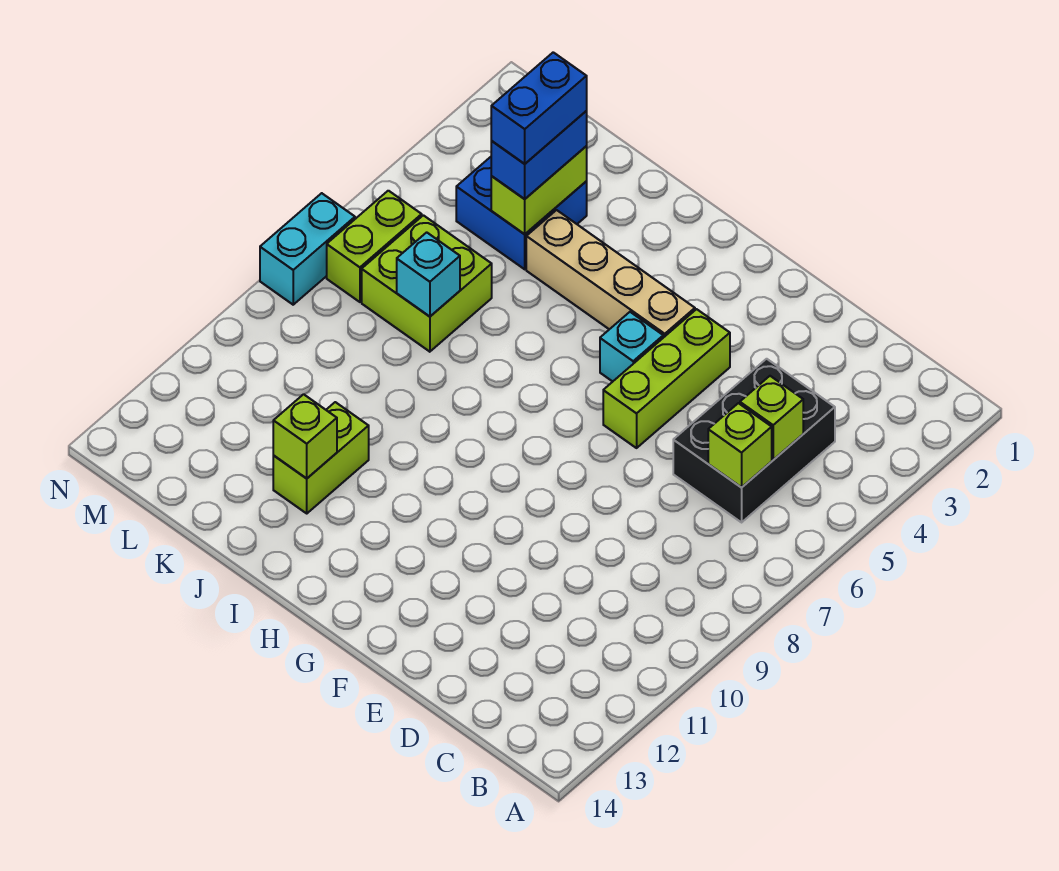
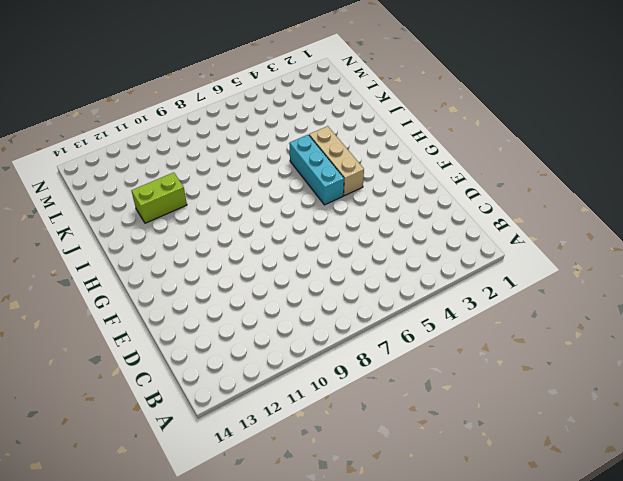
tan brick G4:I4 level 1 -> tan brick G4:J4 level 1
cyan brick G5:I5 level 1 -> cyan brick G5 level 1
none -> black brick C4:D6 level 1
none -> lime brick F4:F6 level 1
none -> blue brick K3:L4 level 1

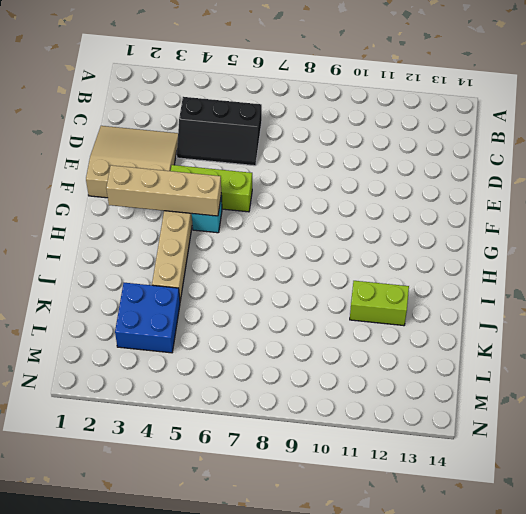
black slope C4:D6 level 1 top C -> black brick C4:D6 level 1
tan slope D1:F3 level 1 top F -> none
tan brick G2:G5 level 2 -> none
none -> lime brick K6:L7 level 1
none -> lime brick M6:M7 level 1
none -> cyan brick N7:N8 level 1

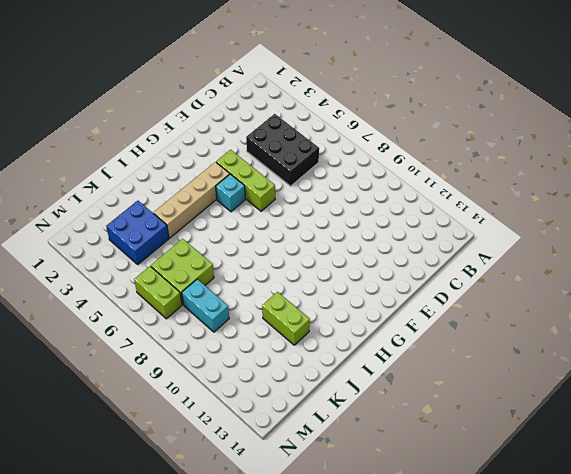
cyan brick L8:L9 level 1 -> cyan brick N7:N8 level 1
none -> lime brick C5 level 2
none -> lime brick C6 level 2
none -> lime brick J12 level 2

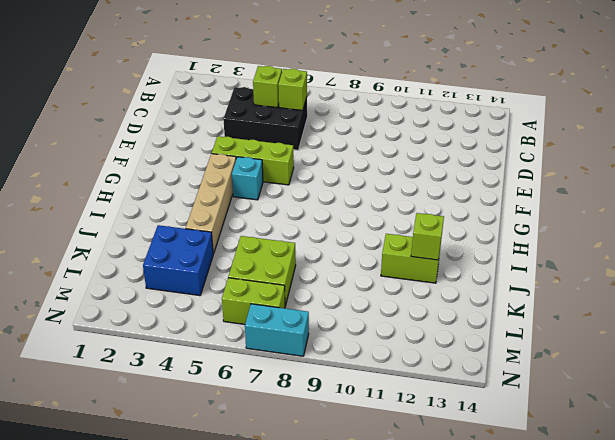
none -> lime brick K3:K4 level 2
none -> cyan brick K7 level 2
none -> blue brick K3:K4 level 3

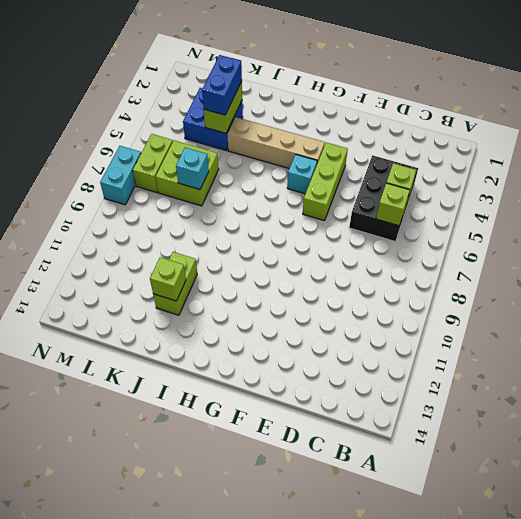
none -> blue brick K3:K4 level 4

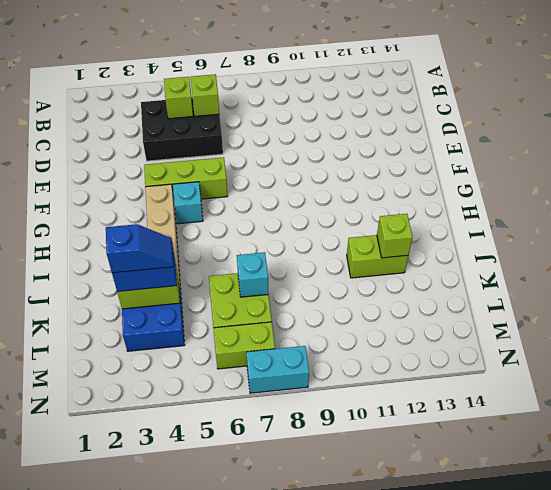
blue slope K3:K4 level 4 top 3 -> blue brick K3:K4 level 4

